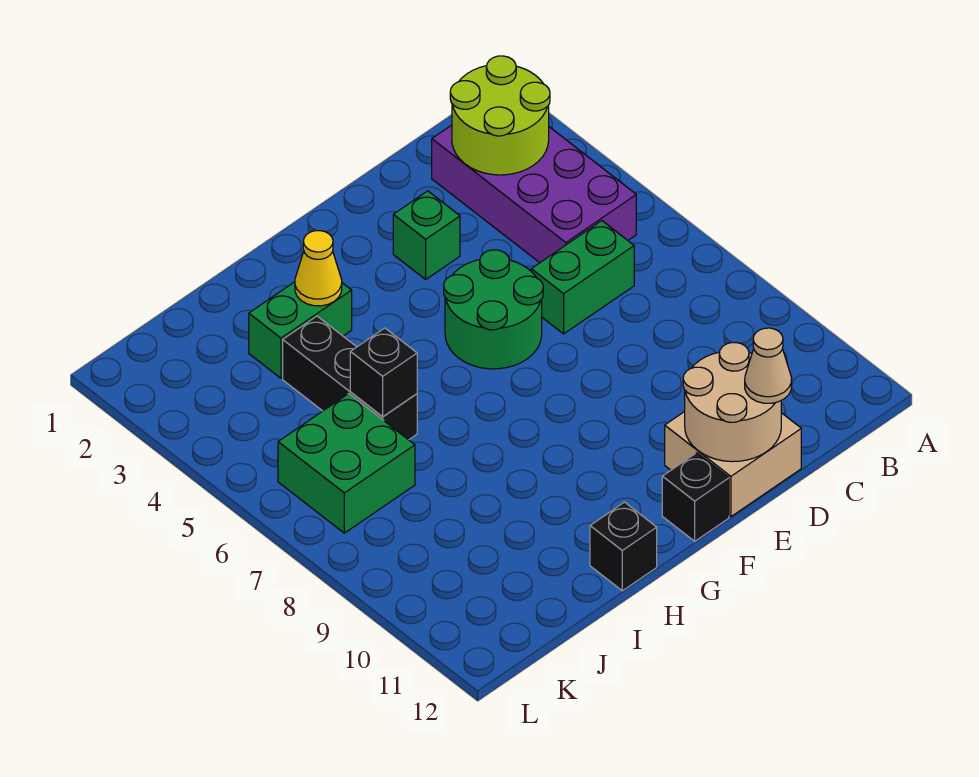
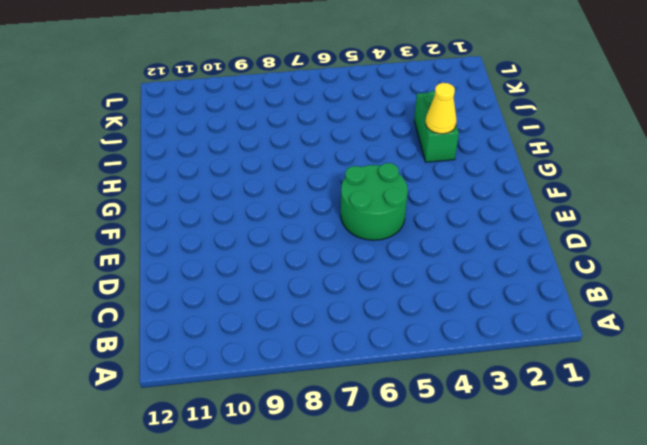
none -> purple brick B2:C5 level 1
none -> green brick C6:D6 level 1
none -> tan brick D11:E12 level 1

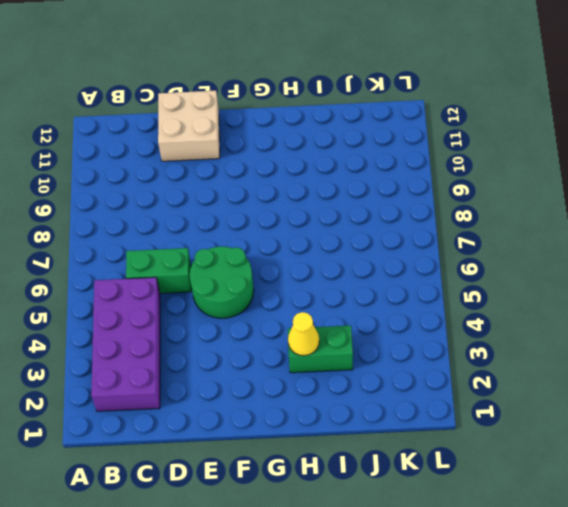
none -> green brick E3 level 1
none -> black brick F12 level 1
none -> black brick H12 level 1

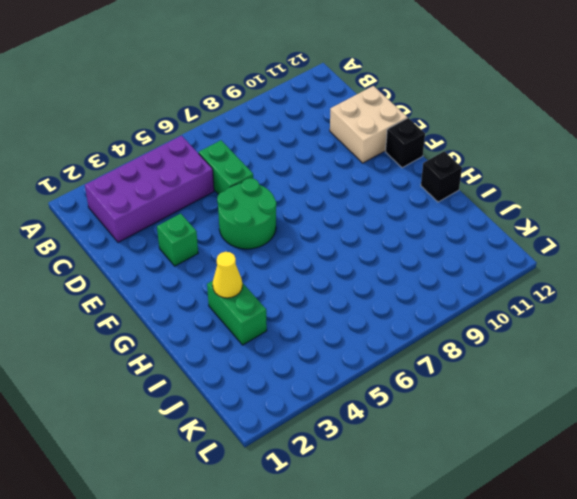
none -> black brick I4:I6 level 1
none -> green brick J6:K7 level 1
none -> lime round brick B2:C3 level 2

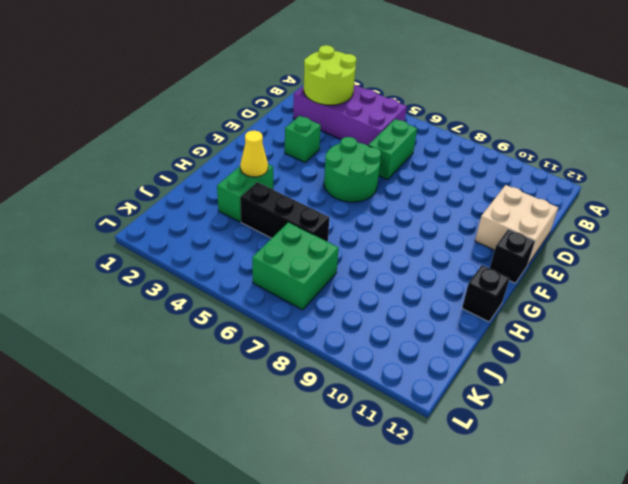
none -> tan round brick D11:E12 level 2
none -> black brick I6 level 2
none -> tan cone D12 level 3

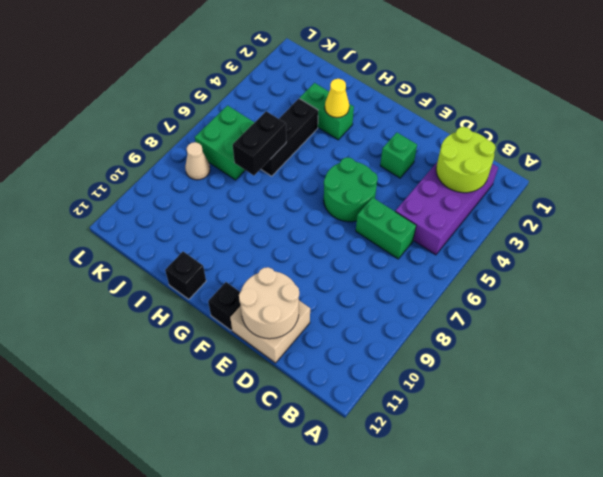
black brick I6:I7 level 2 -> black brick I6 level 2
tan cone K8 level 1 -> tan cone D12 level 3

